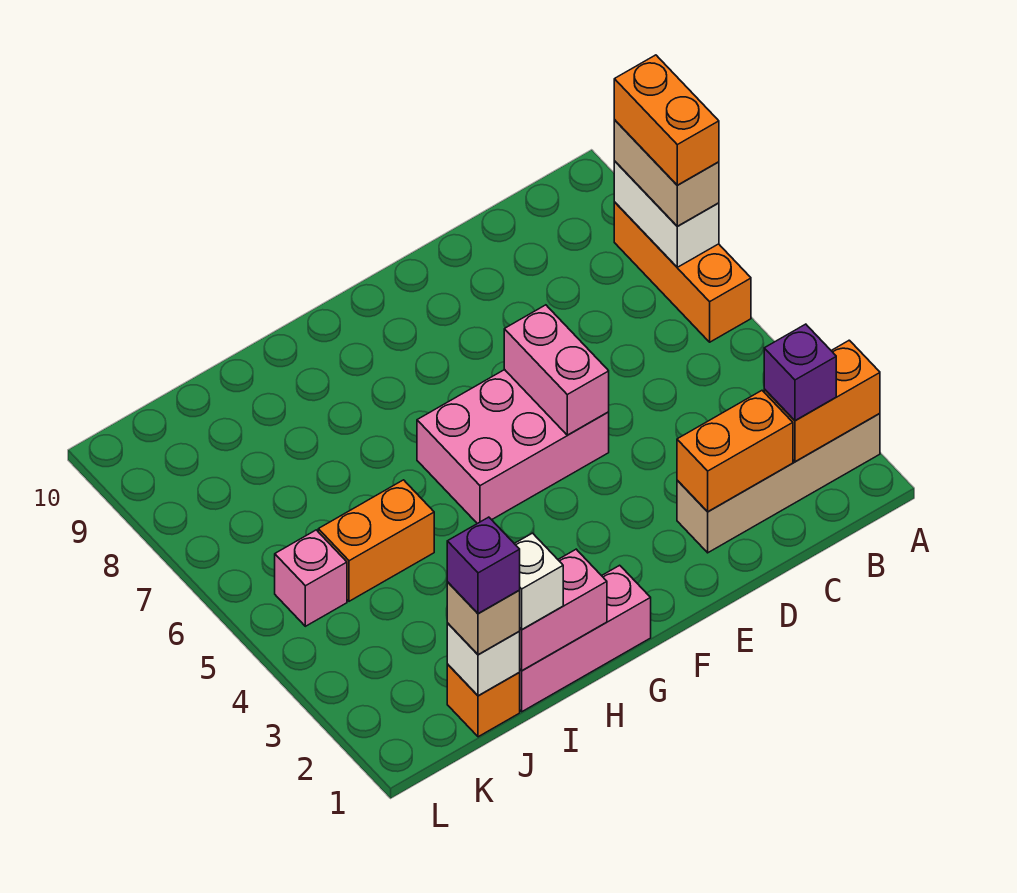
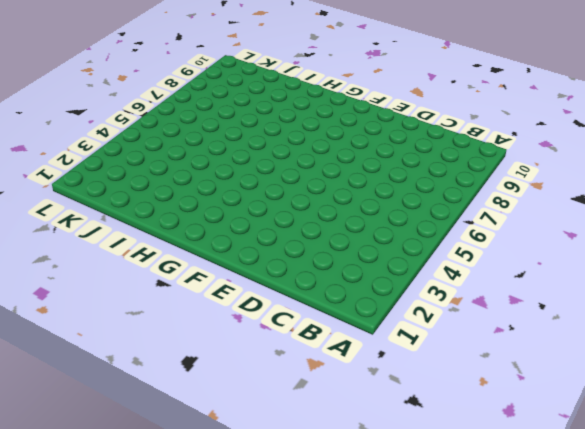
none -> tan brick A2:D2 level 1
none -> orange brick A6:A8 level 1
none -> pink brick E5:G6 level 1

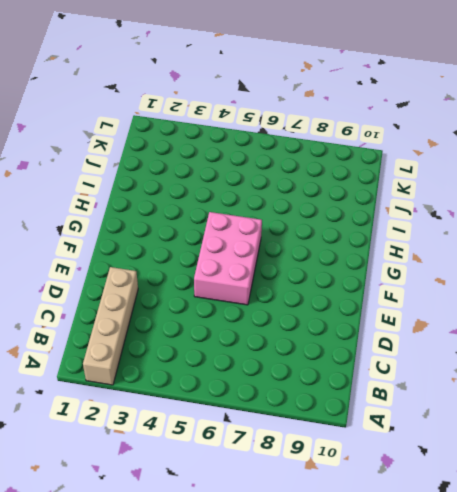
none -> orange brick A6:A8 level 1
none -> pink brick G1:I1 level 1
none -> orange brick I5:J5 level 1

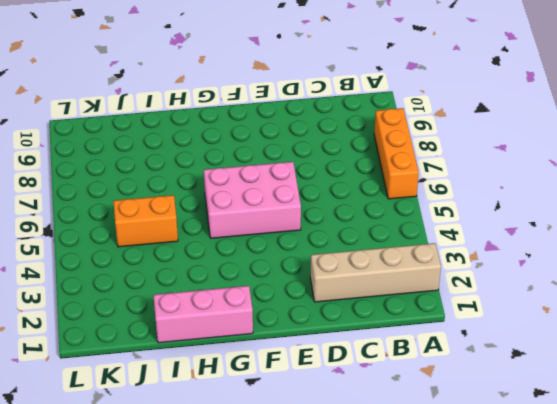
none -> orange brick J1 level 1
none -> pink brick K5 level 1
none -> orange brick A2:B2 level 2

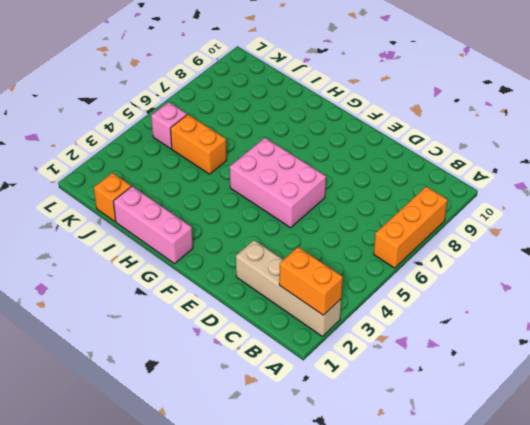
none -> white brick A7:A8 level 2
none -> orange brick C2:D2 level 2
none -> pink brick E5:E6 level 2

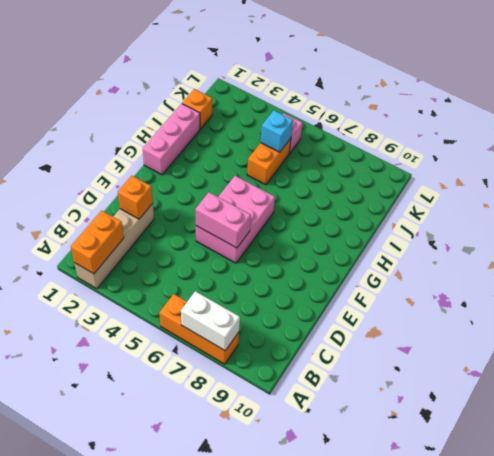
orange brick D2 level 2 -> orange brick C2:D2 level 2
cyan brick J5 level 2 -> none
none -> pink brick H1:I1 level 2
none -> white brick J1 level 2
none -> tan brick A7:A8 level 3

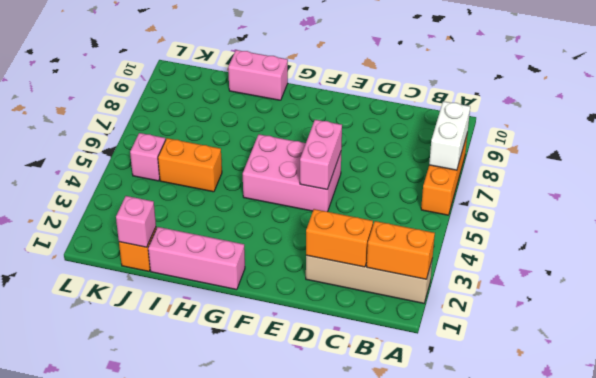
pink brick H10:I10 level 1 -> pink brick H1:I1 level 2
pink brick J1 level 2 -> white brick J1 level 2
none -> tan brick A7:A8 level 3
none -> purple brick B2 level 3
none -> white brick I1 level 3

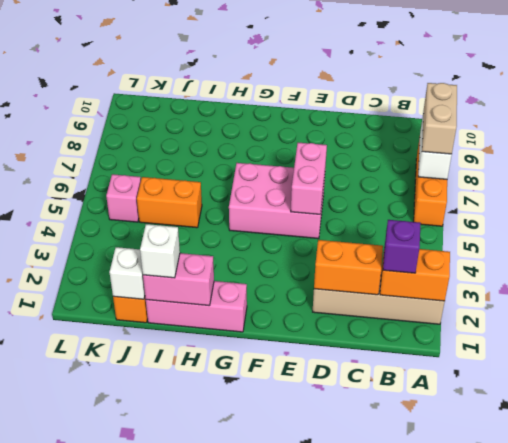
none -> tan brick J1 level 3
none -> orange brick A7:A8 level 4
none -> purple brick J1 level 4

